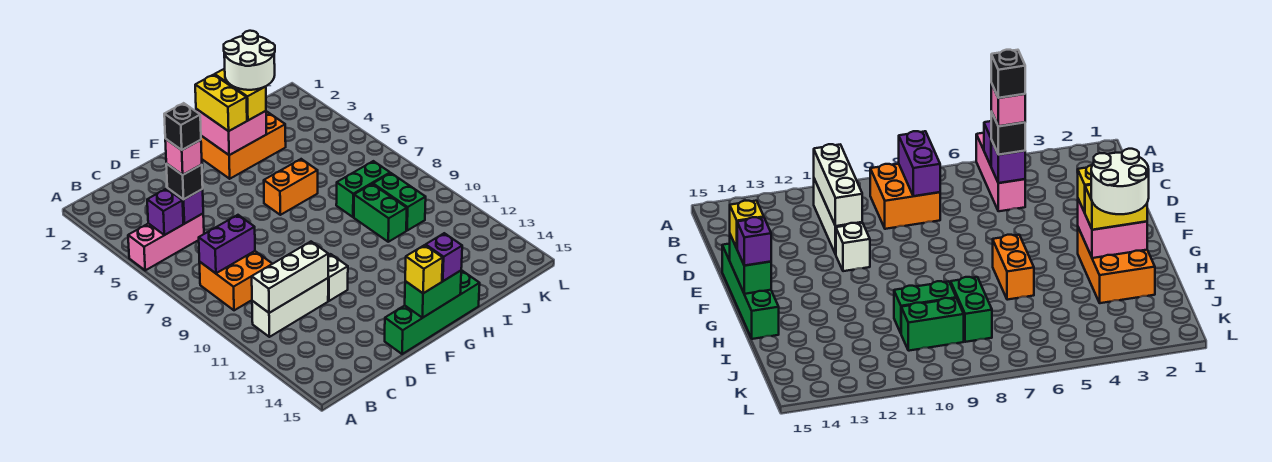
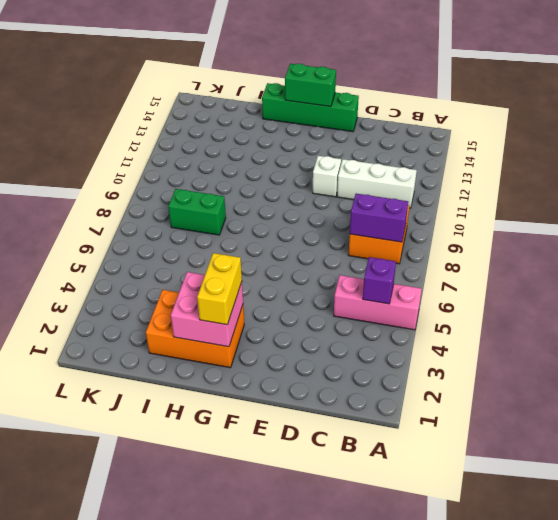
none -> orange brick G6:H6 level 1
none -> green brick I9:I10 level 1
none -> green brick J9:J10 level 1

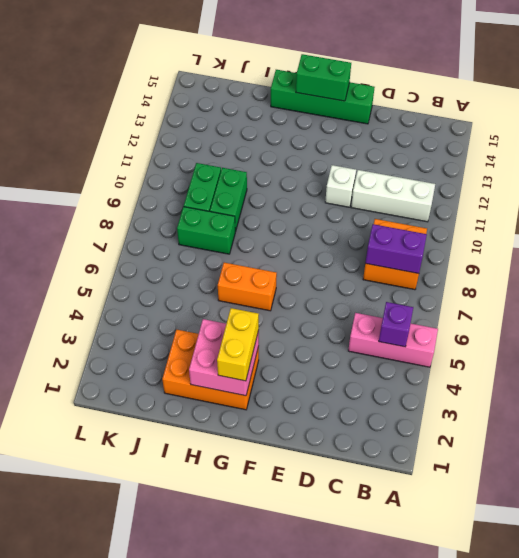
none -> white brick B11:D11 level 2
none -> purple brick C5 level 2
none -> black brick C5 level 3

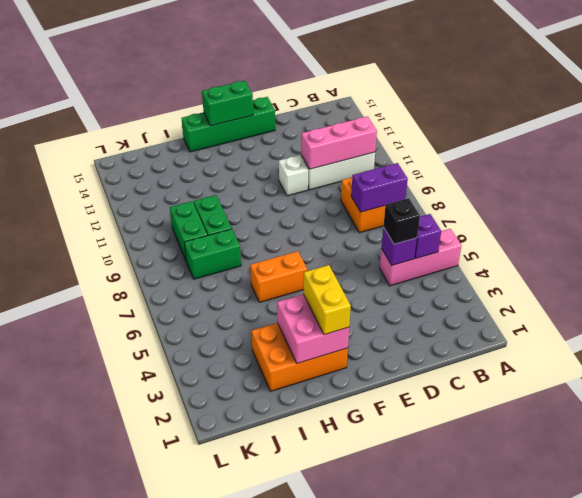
pink brick B11:D11 level 2 -> white brick B11:D11 level 2
none -> yellow brick F15 level 3
none -> purple brick G15 level 3
none -> yellow brick H2:H3 level 3

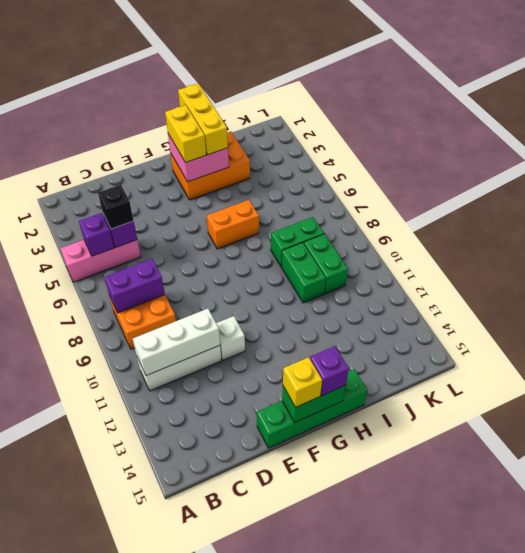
yellow brick H1:H3 level 3 -> yellow brick H2:H3 level 3
none -> pink brick C5 level 4
none -> white round brick H2:I3 level 4
none -> black brick C5 level 5

